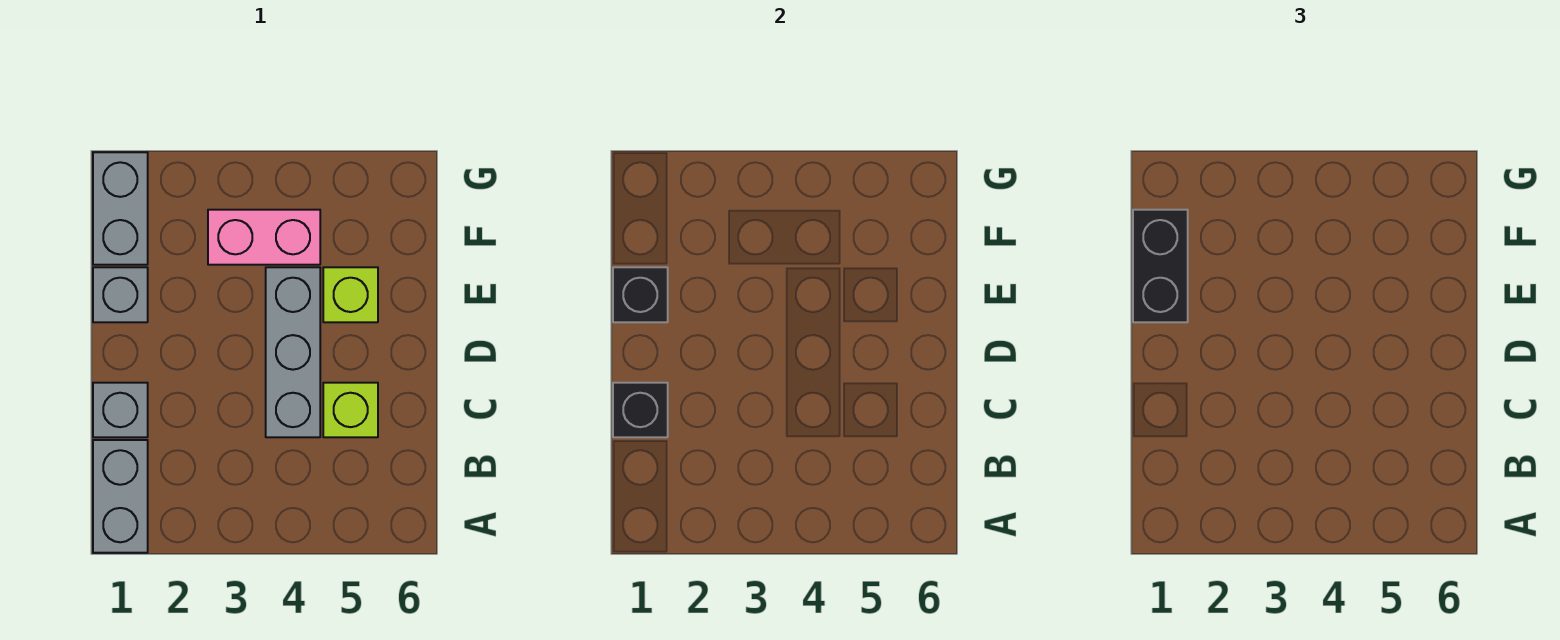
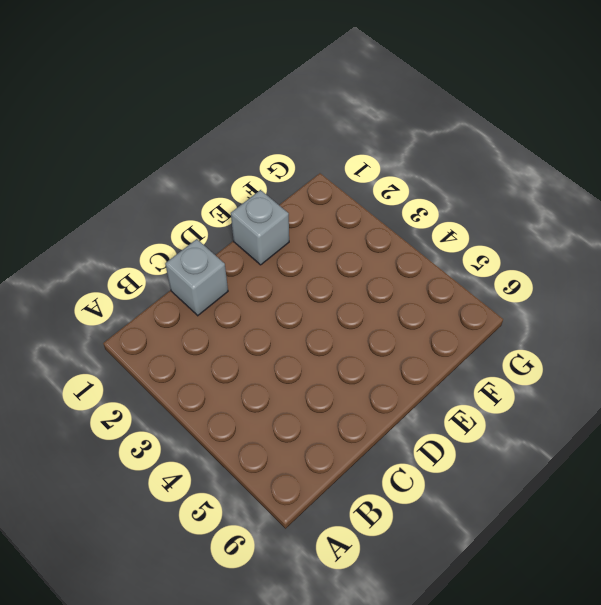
none -> grey brick A1:B1 level 1
none -> grey brick C4:E4 level 1

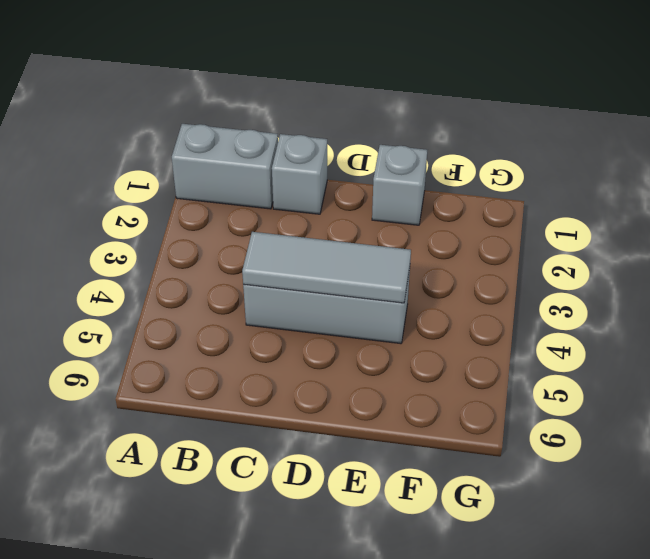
grey tile C4:E4 level 2 -> none
none -> lime brick C5 level 1
none -> lime brick E5 level 1

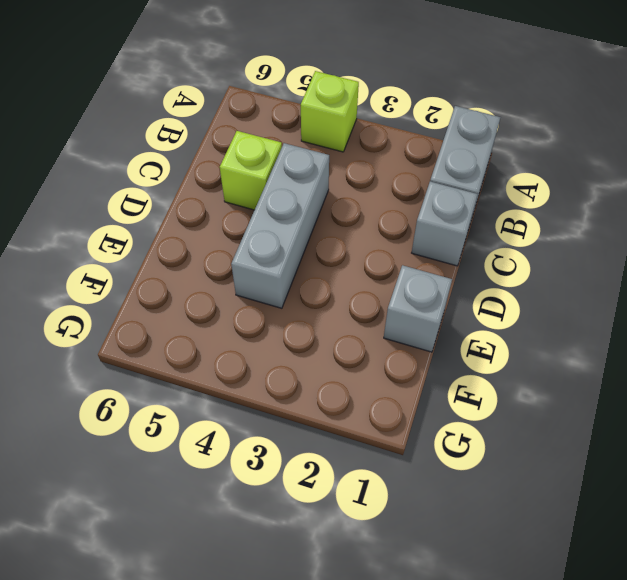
lime brick A4 level 1 -> lime brick E5 level 1
none -> grey brick F1:G1 level 1
none -> pink brick F3:F4 level 1

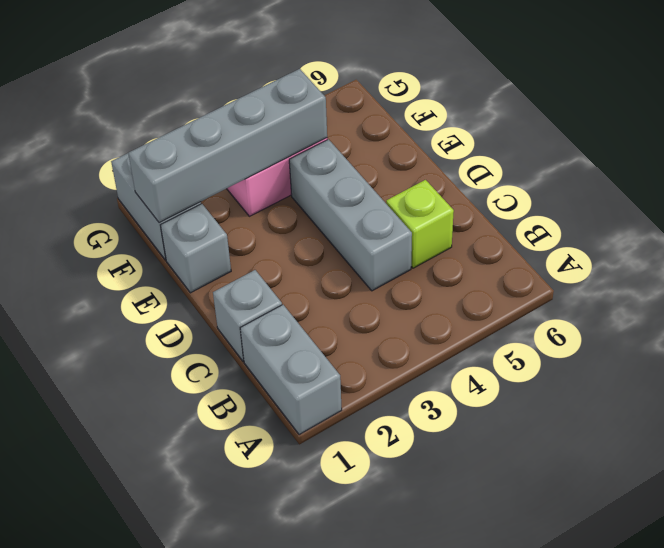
grey brick F1:F4 level 2 -> none
none -> lime brick E5 level 1
none -> black brick C1 level 2

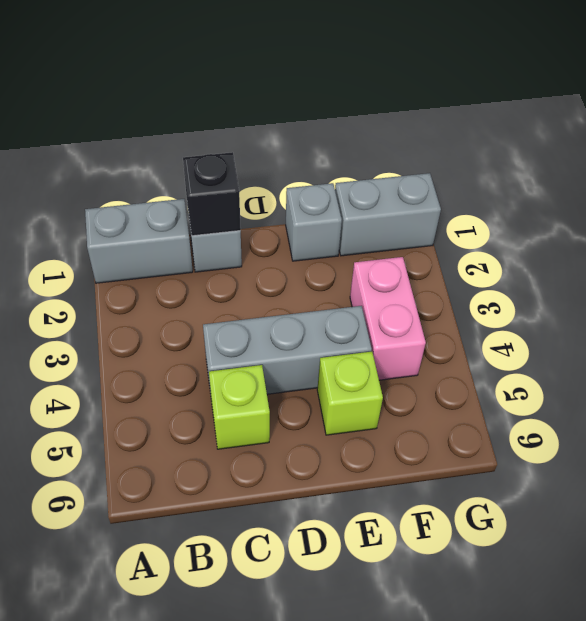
none -> black brick E1 level 2
none -> black brick E1:F1 level 3

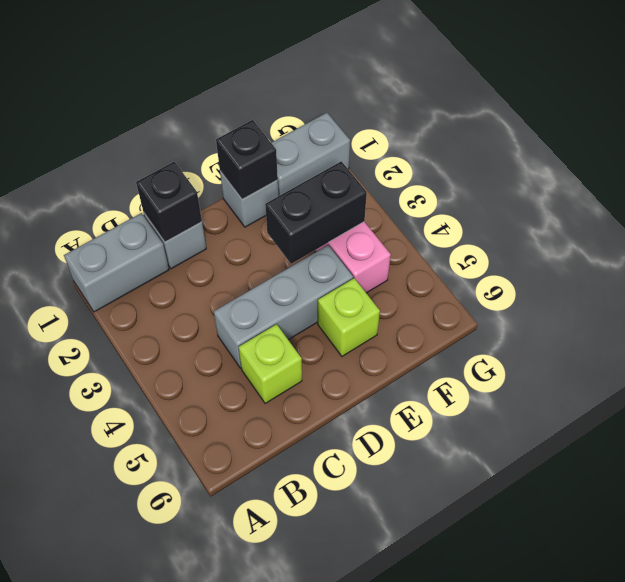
black brick E3:F3 level 2 -> black brick E1:F1 level 3

